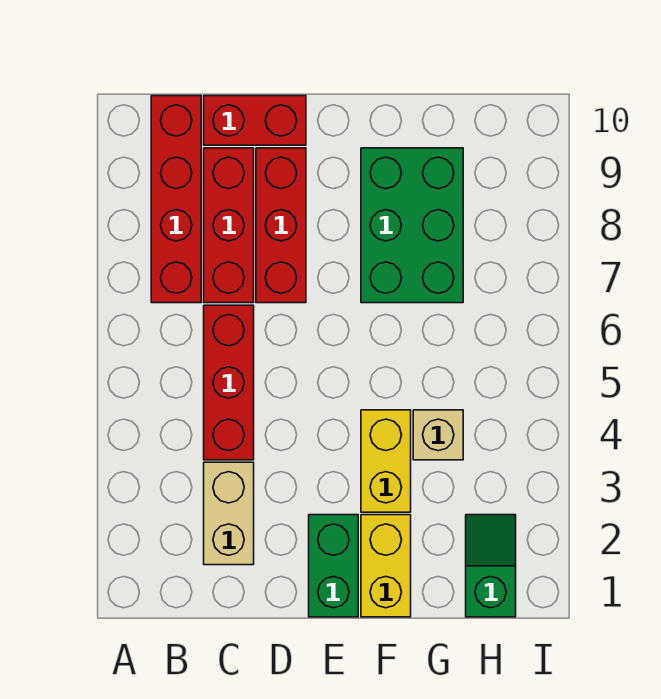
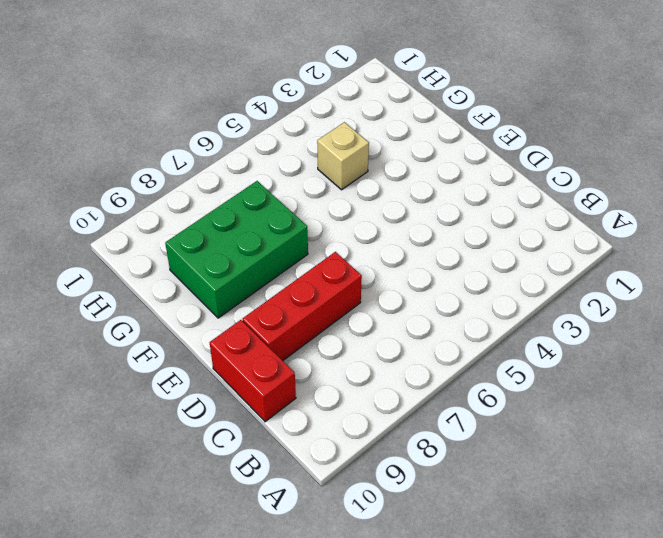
none -> red brick B7:B10 level 1
none -> tan brick C2:C3 level 1
none -> red brick C4:C6 level 1

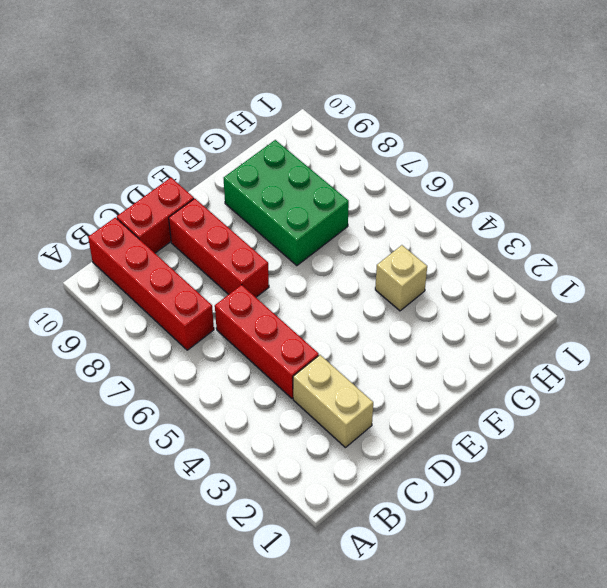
none -> red brick C7:C9 level 1
none -> green brick E1:E2 level 1
none -> yellow brick F1:F2 level 1

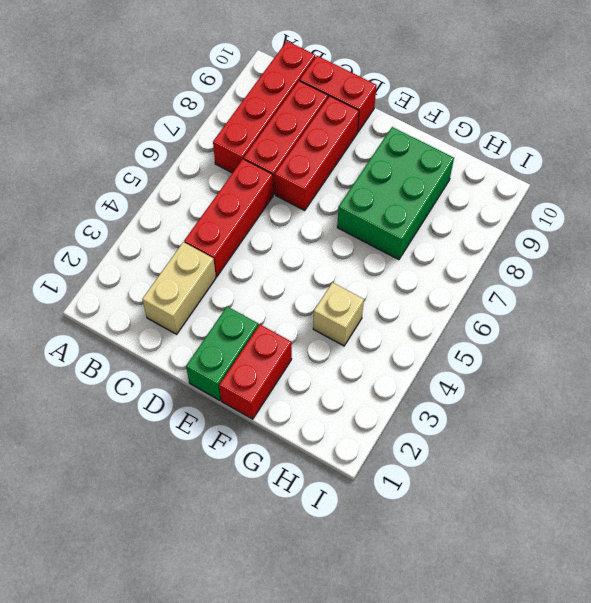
red brick F1:F2 level 1 -> yellow brick F1:F2 level 1
none -> yellow brick F3:F4 level 1
none -> green slope H1:H2 level 1 top 1

